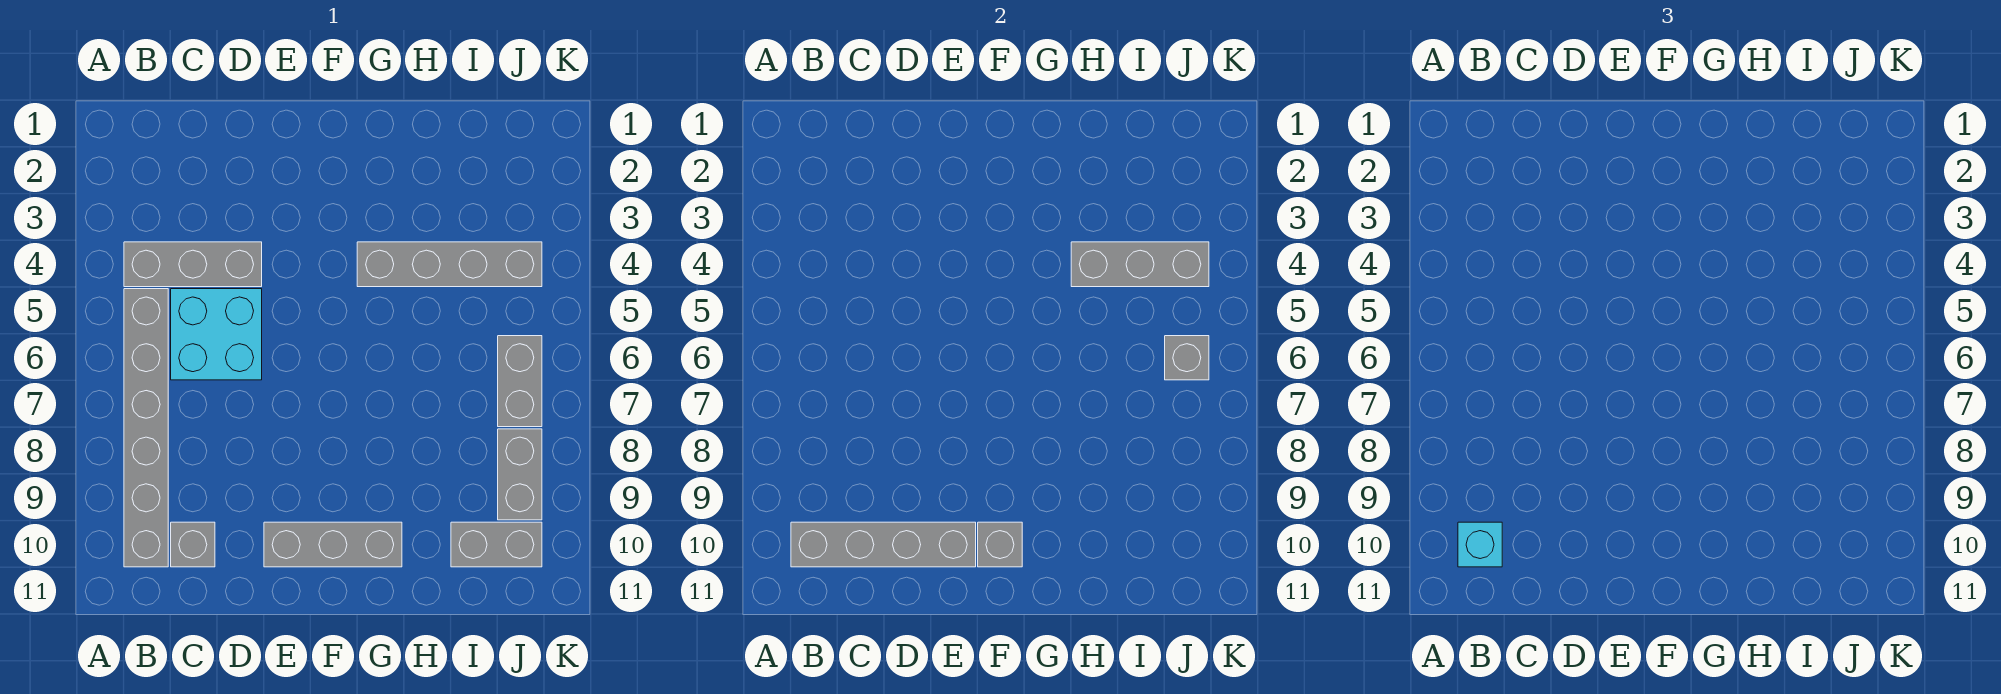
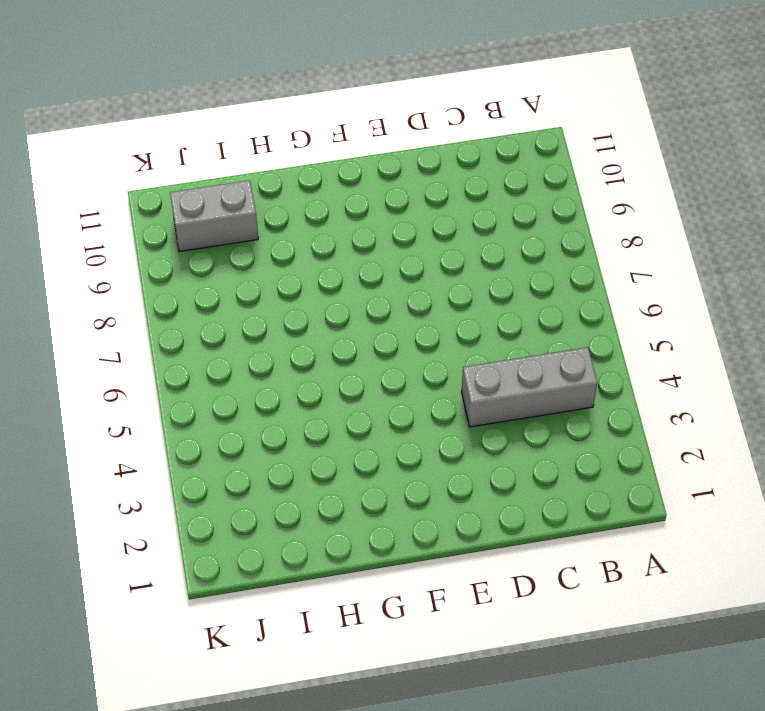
none -> grey brick B5:B10 level 1
none -> cyan brick C5:D6 level 1
none -> grey brick C10 level 1

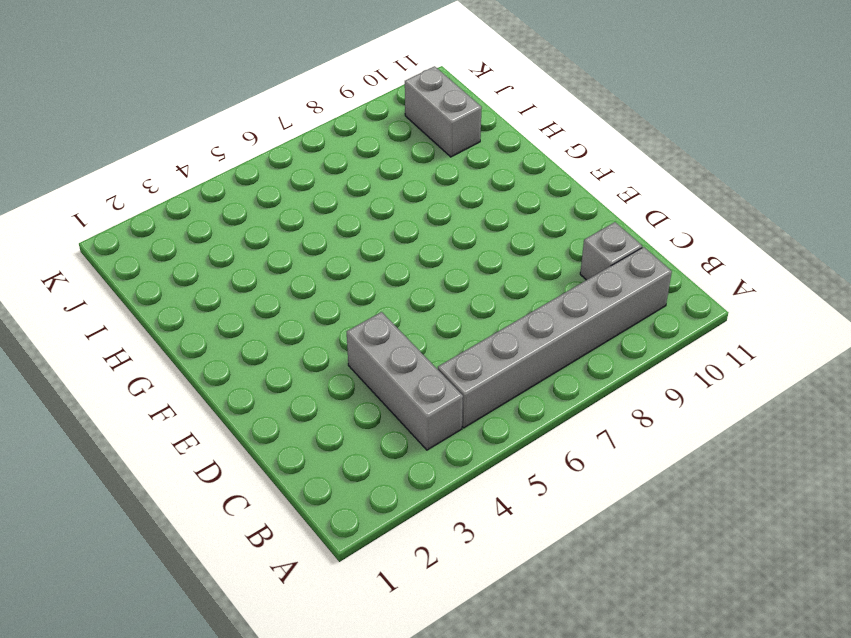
none -> cyan brick C5:D6 level 1
none -> grey brick E10:G10 level 1
none -> grey brick G4:J4 level 1

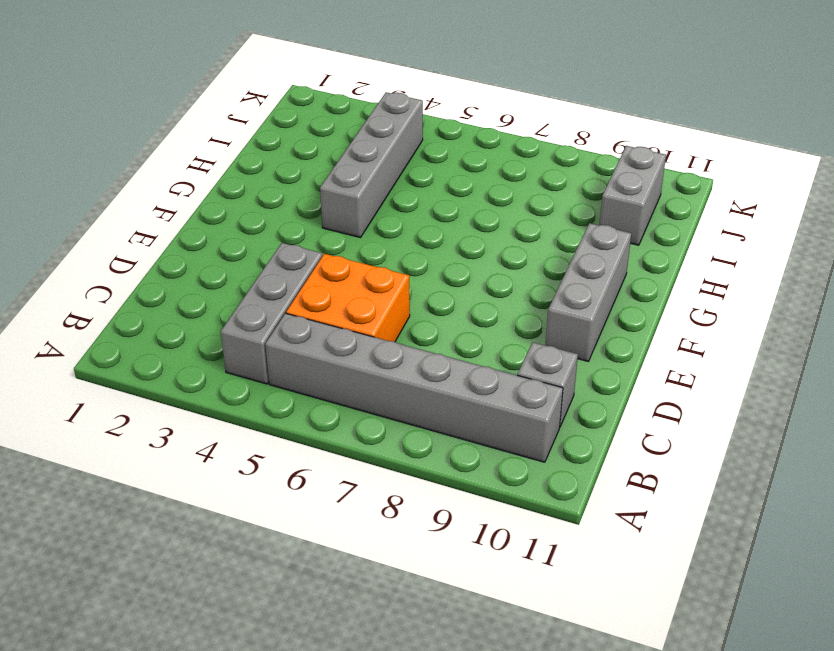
orange brick C5:D6 level 1 -> cyan brick C5:D6 level 1
none -> grey brick J6:J7 level 1
none -> grey brick J8:J9 level 1
none -> grey brick B10:E10 level 2

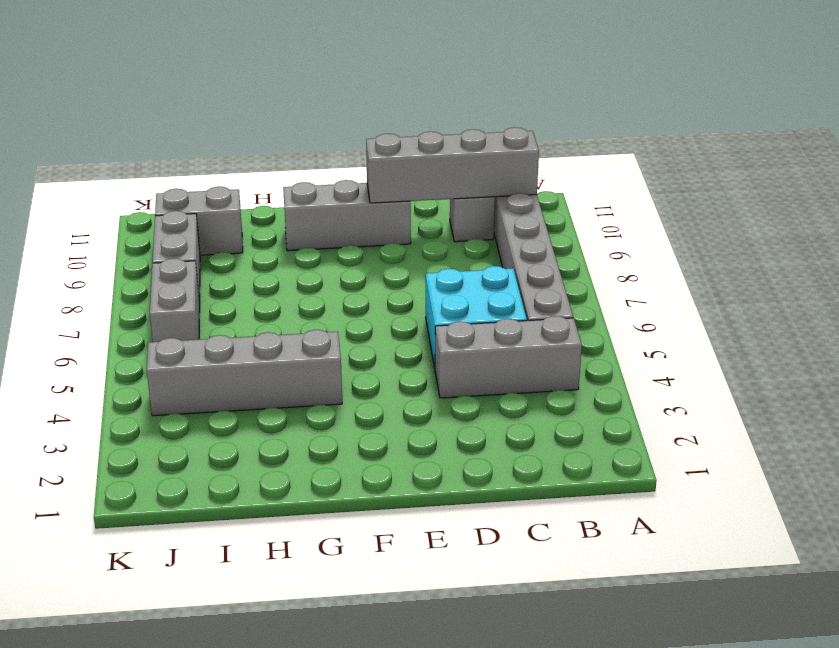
none -> grey brick F10 level 2
none -> grey brick H4:J4 level 2
none -> grey brick J6 level 2

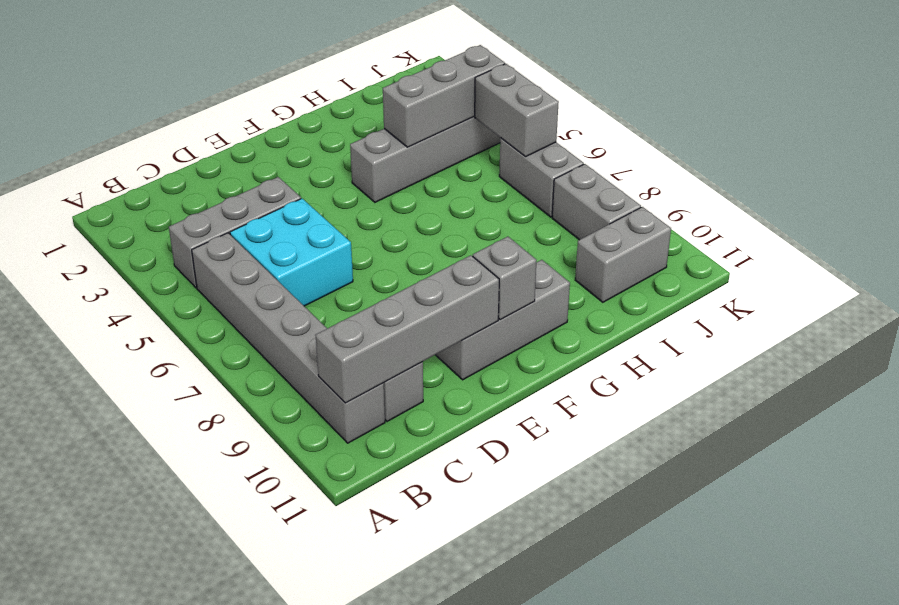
grey brick J5:J6 level 2 -> grey brick J6 level 2
none -> cyan brick B10 level 3

